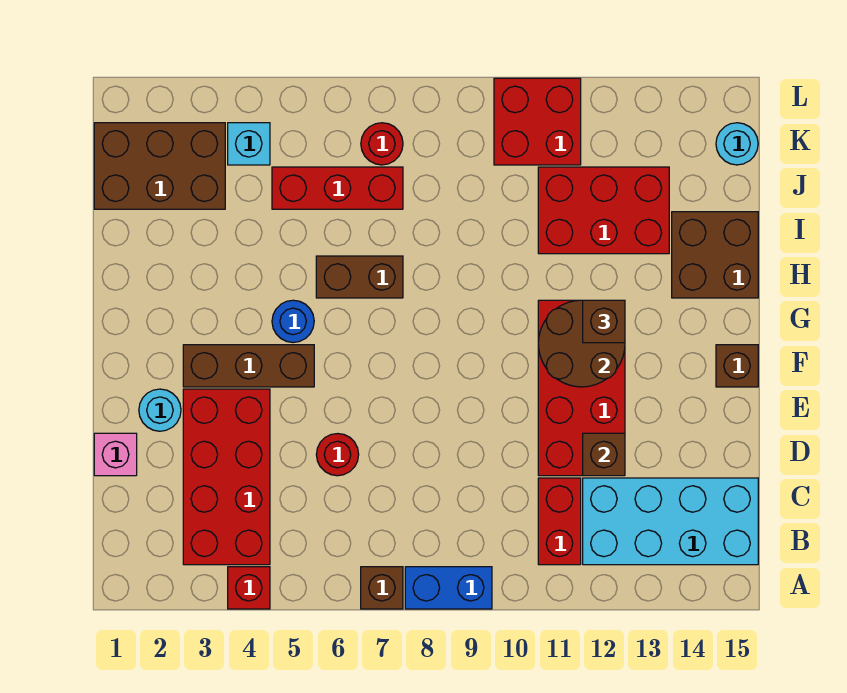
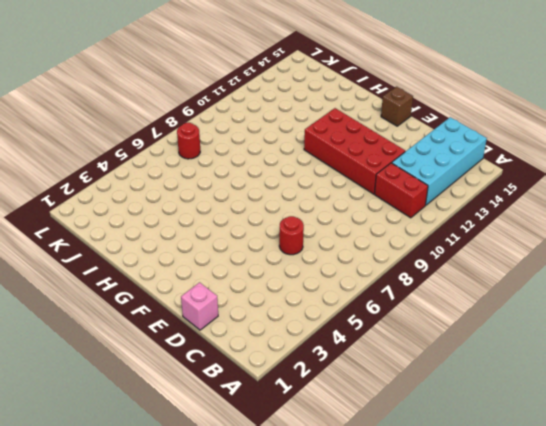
none -> red brick A4 level 1
none -> brown brick A7 level 1
none -> blue brick A8:A9 level 1

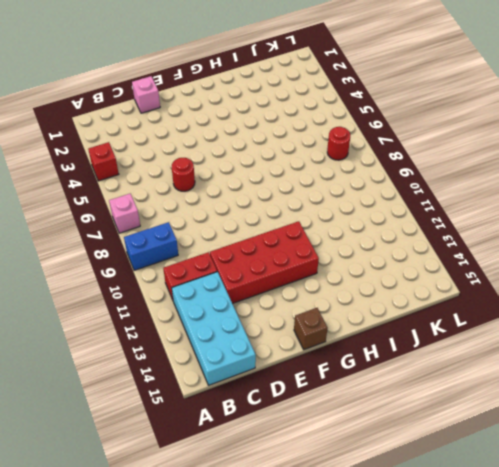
pink brick A7 level 1 -> brown brick A7 level 1
blue brick A9:B9 level 1 -> blue brick A8:A9 level 1
none -> red brick B3:E4 level 1
none -> cyan round brick E2 level 1
none -> brown brick F3:F5 level 1

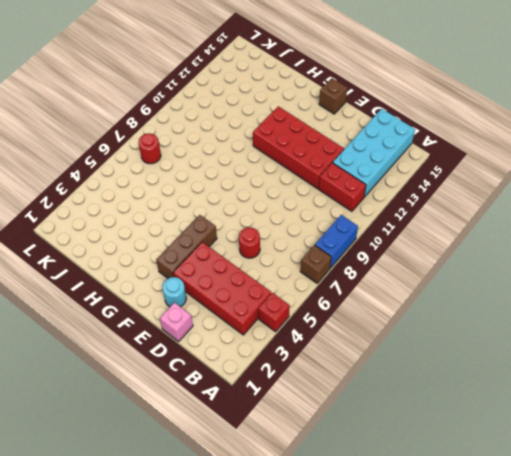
none -> blue round brick G5 level 1
none -> brown brick H6:H7 level 1
none -> brown brick H14:I15 level 1

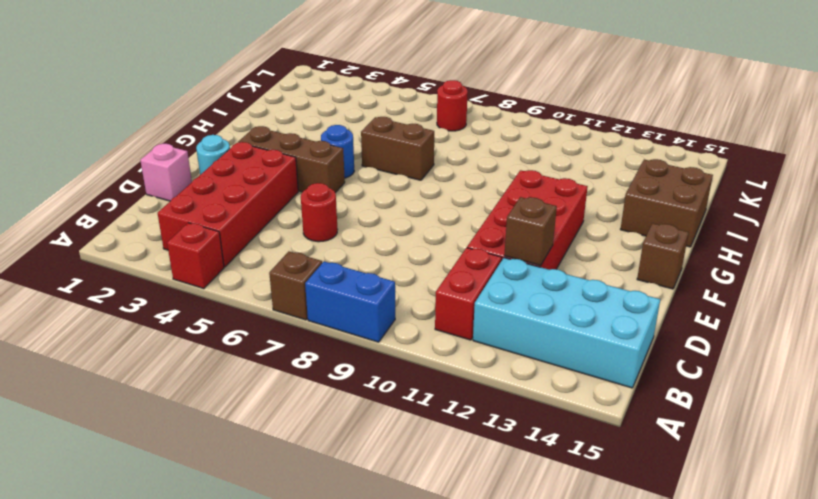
none -> red brick I11:J13 level 1
none -> brown brick J1:K3 level 1
none -> red brick J5:J7 level 1

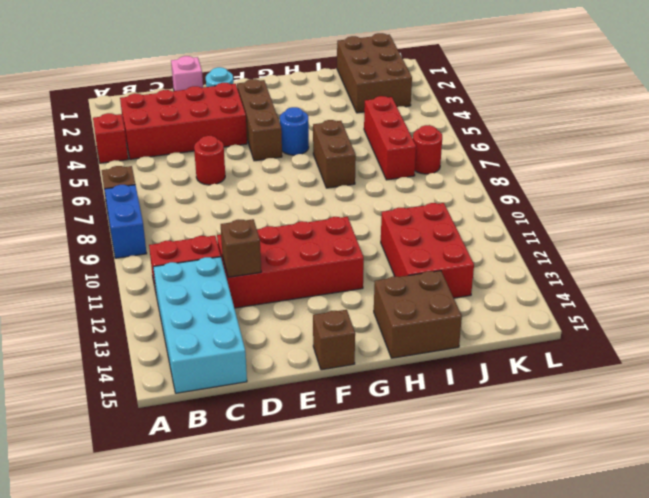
none -> cyan brick K4 level 1
none -> red brick K10:L11 level 1
none -> cyan round brick K15 level 1

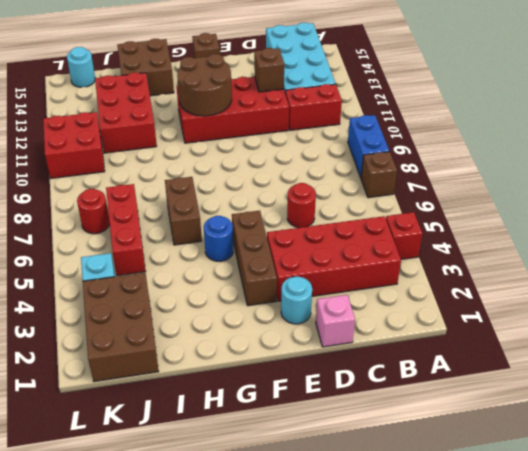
none -> brown brick G12 level 3

